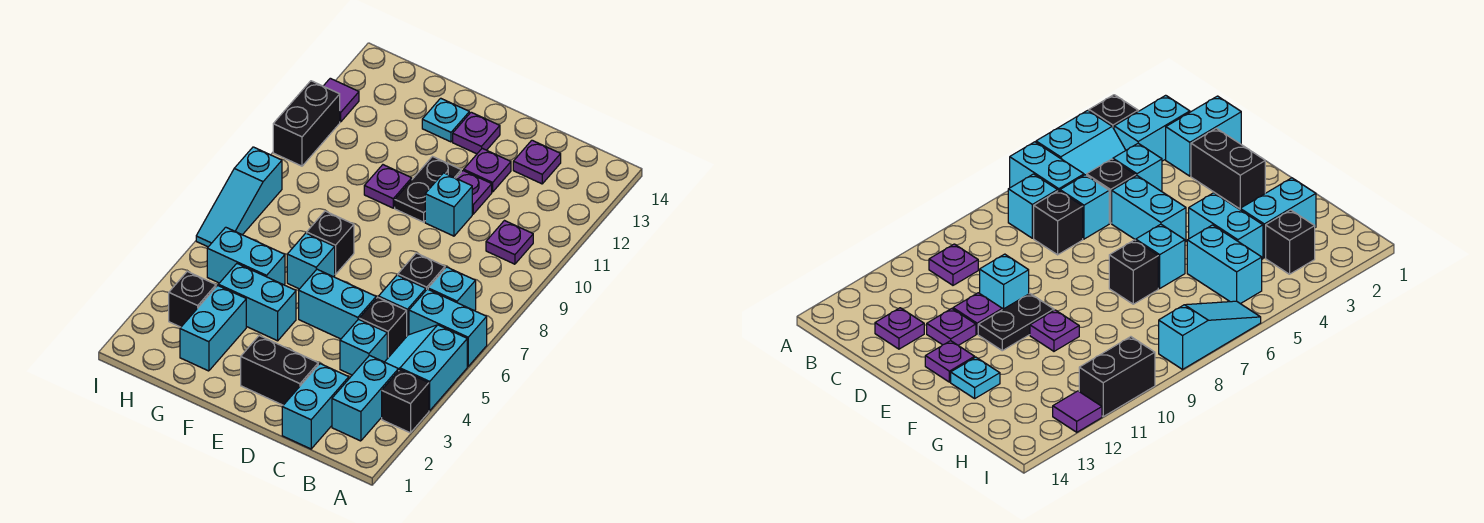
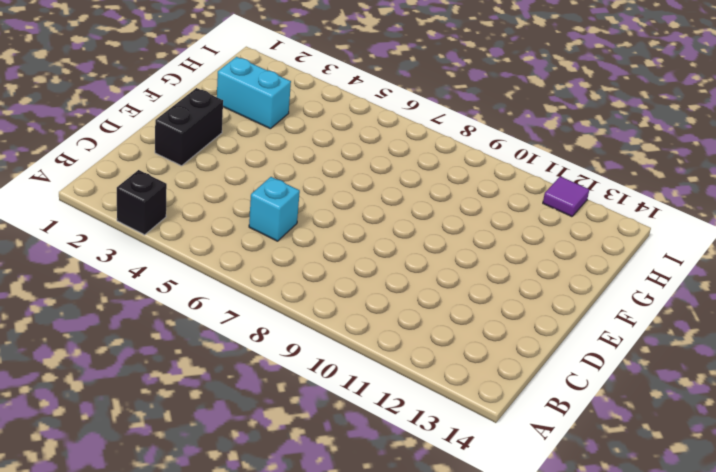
none -> cyan slope A4:B5 level 1 top A
none -> cyan brick A6:B6 level 1
none -> cyan brick B2:B3 level 1
none -> cyan brick B7 level 1

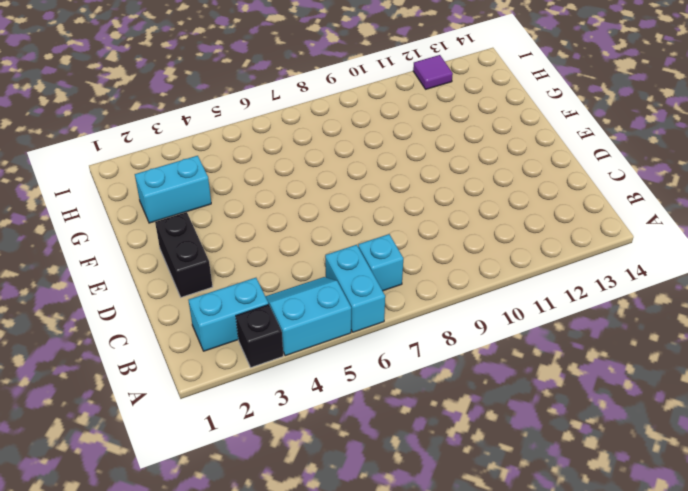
none -> purple plate B10 level 1
none -> cyan brick C1:C2 level 1
none -> cyan brick C4 level 1
none -> black brick C5 level 1

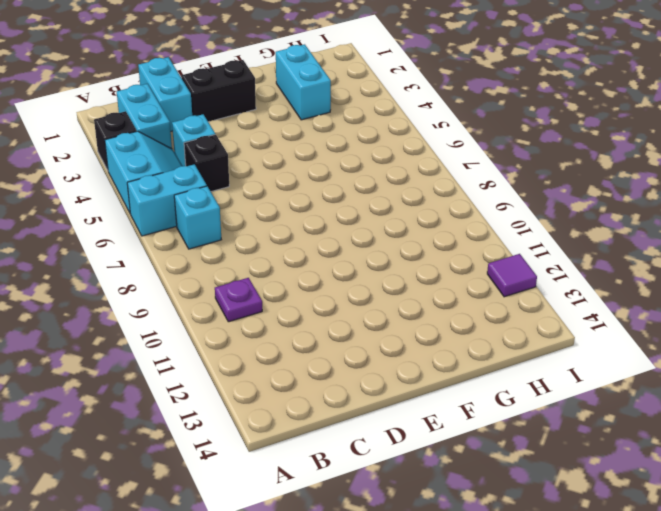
none -> cyan brick C6 level 1
none -> black brick C7 level 1
none -> purple plate C13 level 1
none -> cyan brick D5:E5 level 1

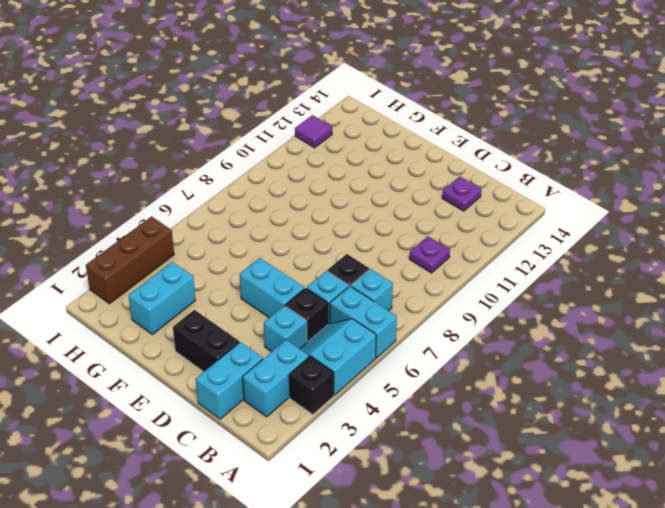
brown brick I2:I4 level 1 -> none
none -> cyan brick D10 level 1
none -> purple plate D11 level 1
none -> purple plate D12 level 1
none -> black plate E10:E11 level 1

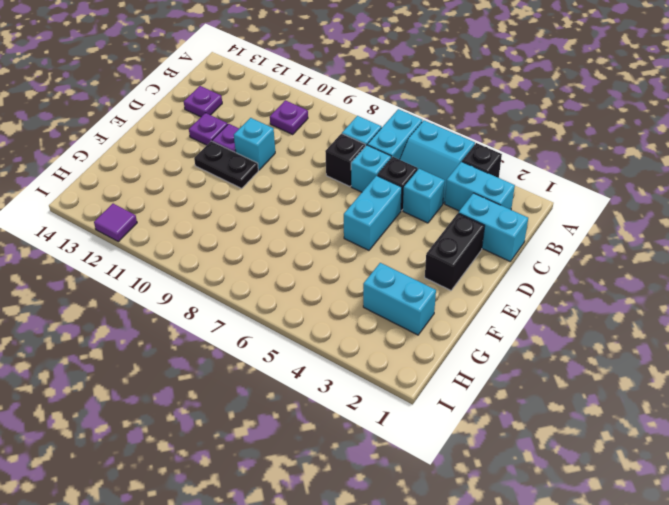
none -> purple plate E13 level 1
none -> cyan brick F4:G4 level 1
none -> cyan brick F6 level 1
none -> black brick F7 level 1

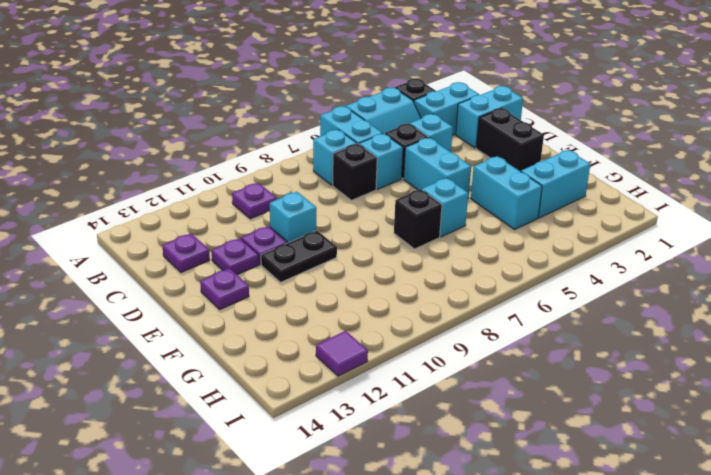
none -> purple plate F10 level 1
none -> cyan plate F13 level 1
none -> cyan brick G5:H5 level 1
none -> black brick H3 level 1

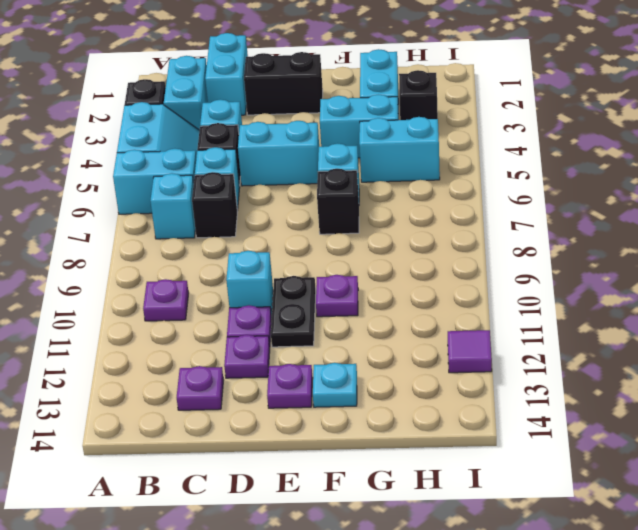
none -> cyan slope I6:I8 level 1 top 8
none -> black brick I10:I11 level 1

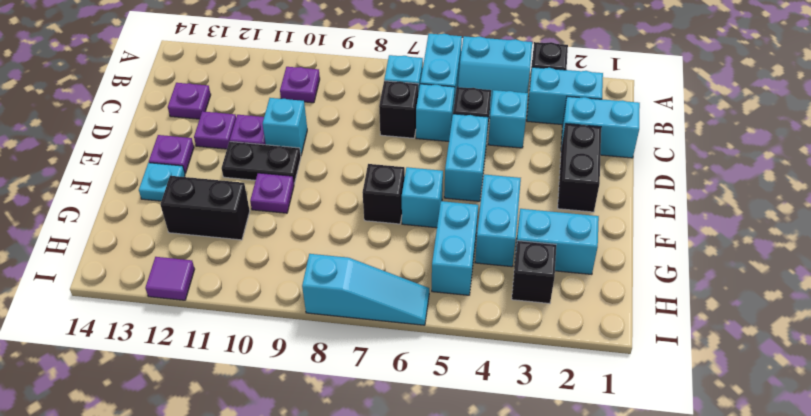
black brick G11:G12 level 1 -> black brick I10:I11 level 1

